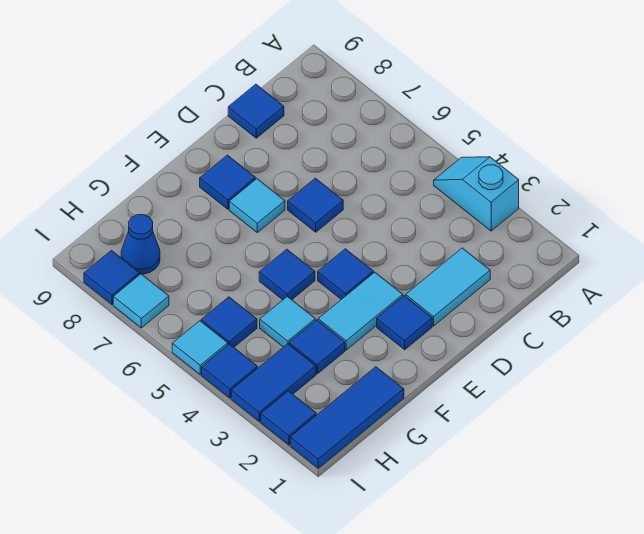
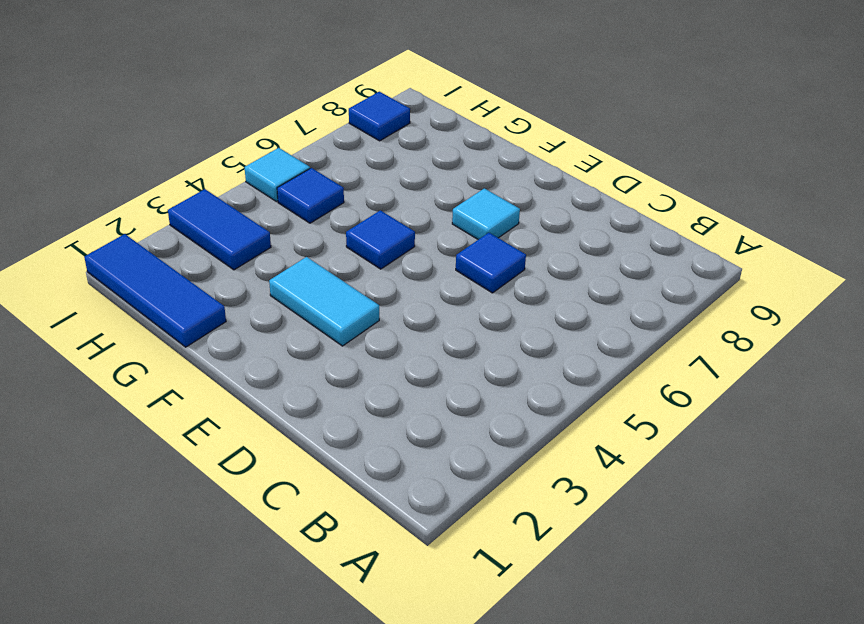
none -> cyan slope A3:A4 level 1 top 3
none -> cyan tile C2:D2 level 1
none -> blue tile C9 level 1

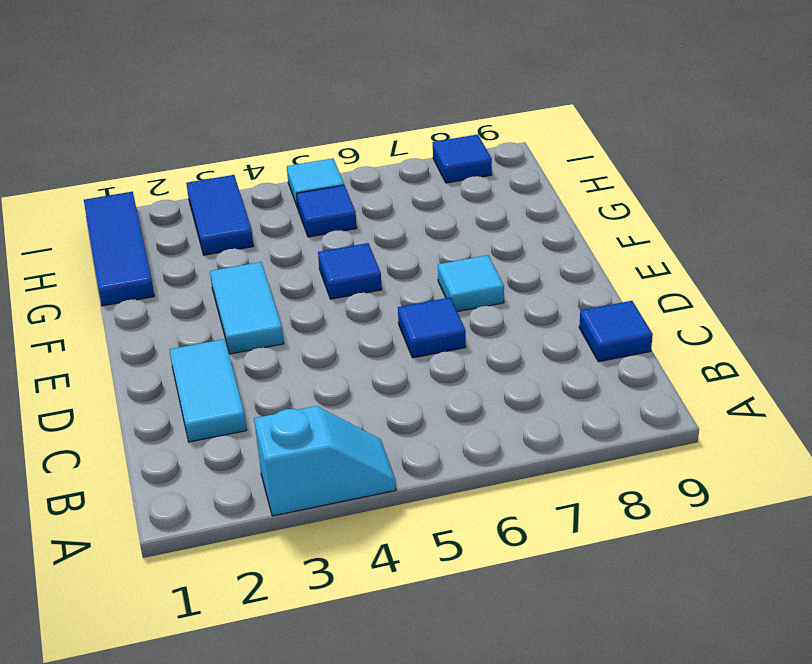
none -> blue tile E2 level 1
none -> blue tile E4 level 1
none -> blue tile E8 level 1

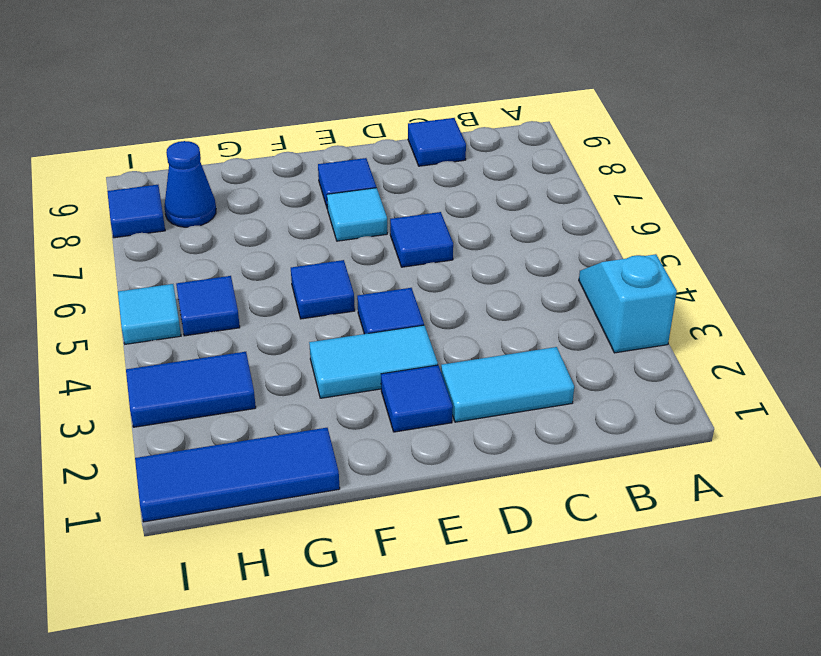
none -> blue tile G3 level 1
none -> cyan tile G4 level 1
none -> blue tile I2 level 1

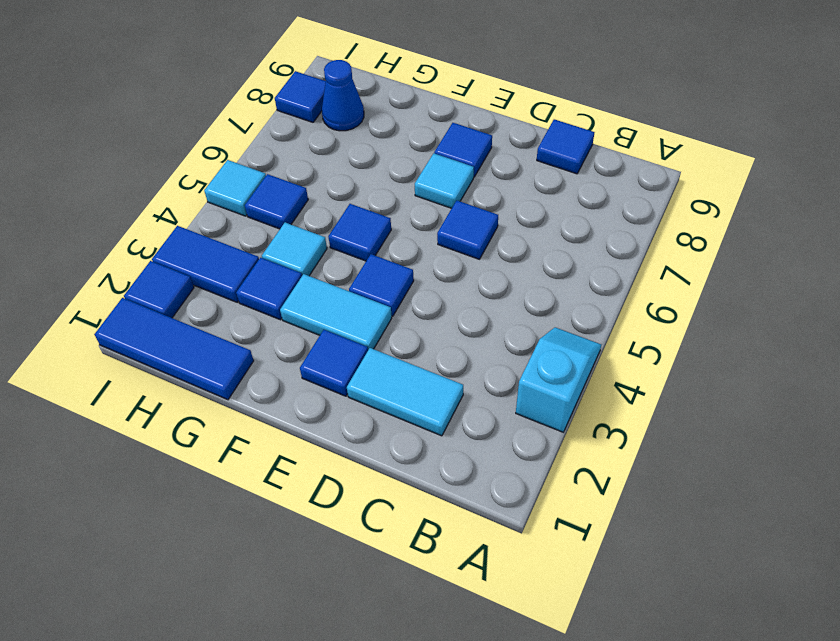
none -> blue tile I4 level 1
none -> cyan tile I7 level 1

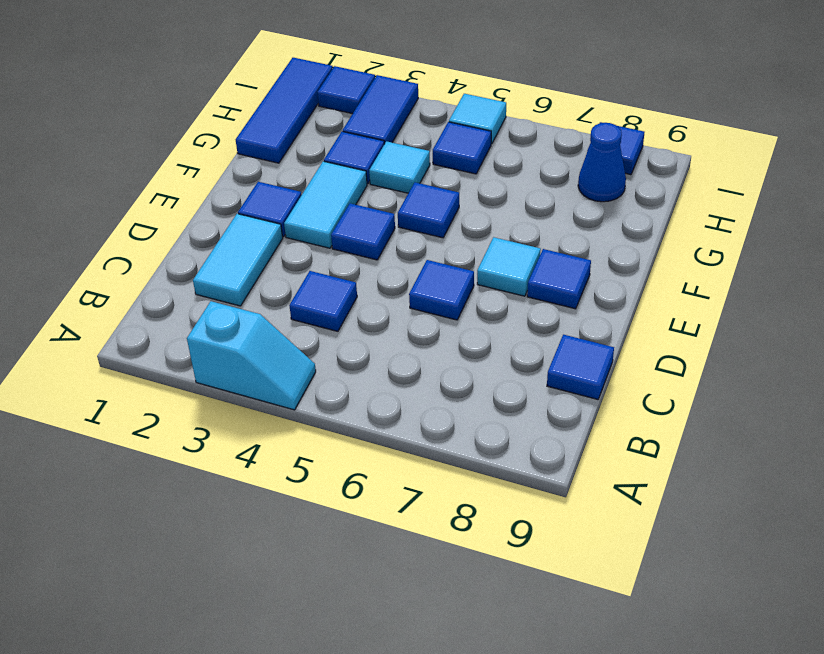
blue tile C4 level 1 -> blue tile I4 level 1
none -> cyan tile I7 level 1

